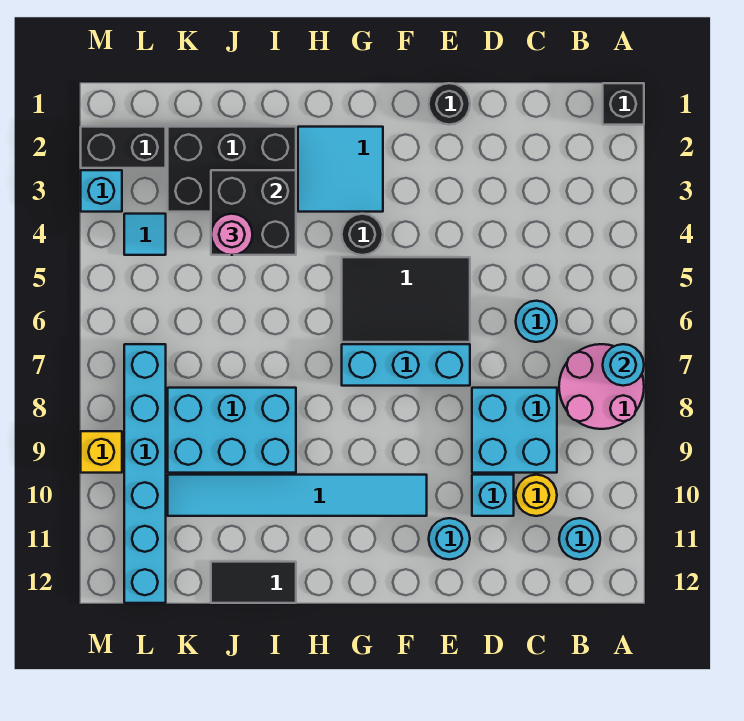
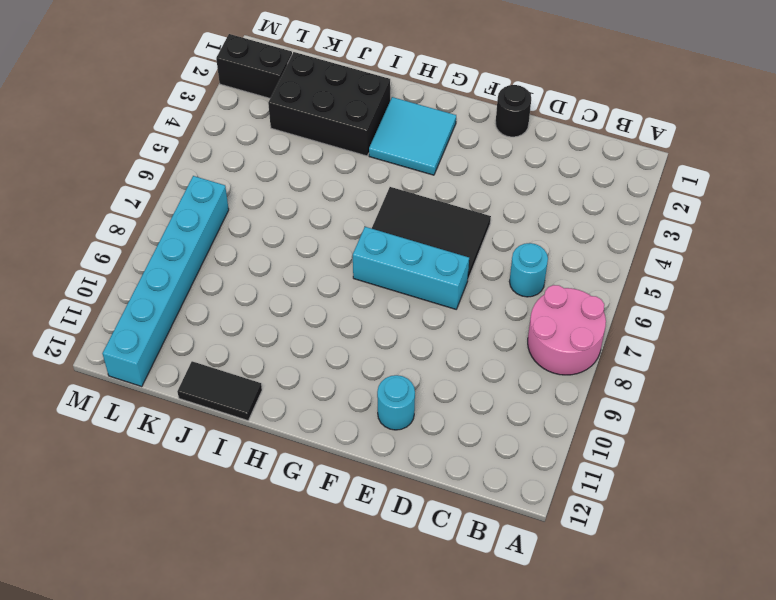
none -> black brick A1 level 1
none -> cyan round brick B11 level 1
none -> cyan brick C8:D9 level 1

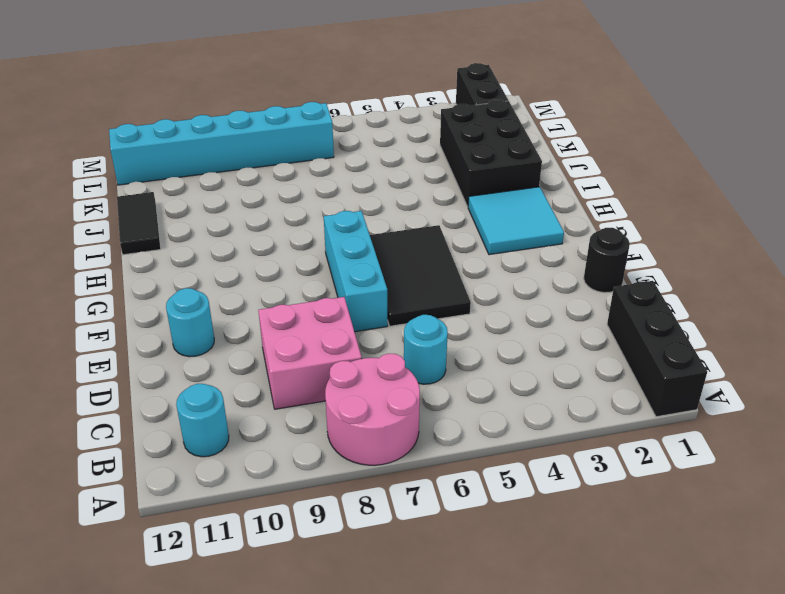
black brick A1:C1 level 1 -> black brick A1 level 1
pink brick C8:D9 level 1 -> cyan brick C8:D9 level 1
none -> yellow round brick C10 level 1
none -> cyan brick D10 level 1
none -> cyan tile F10:K10 level 1

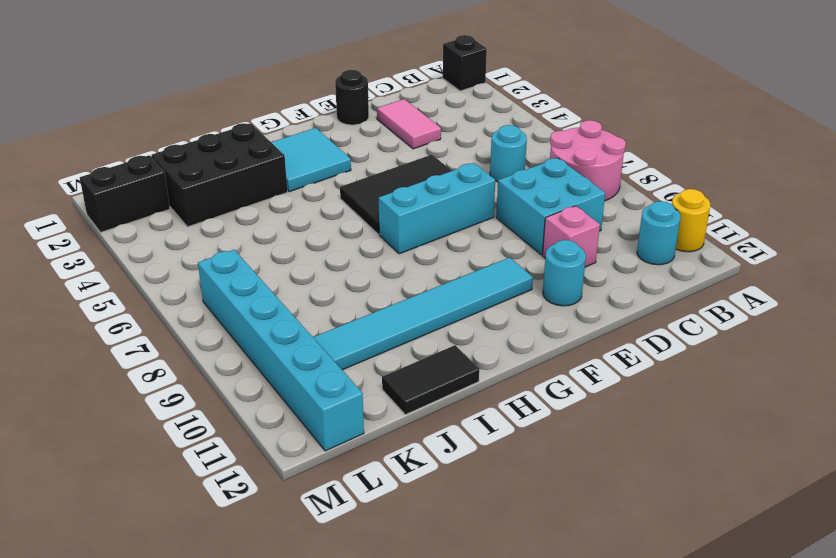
yellow round brick A11 level 1 -> yellow round brick C10 level 1
pink tile D2:D3 level 1 -> none
pink brick D10 level 1 -> cyan brick D10 level 1
none -> black round brick G4 level 1
none -> cyan brick I8:K9 level 1
none -> cyan tile L4 level 1

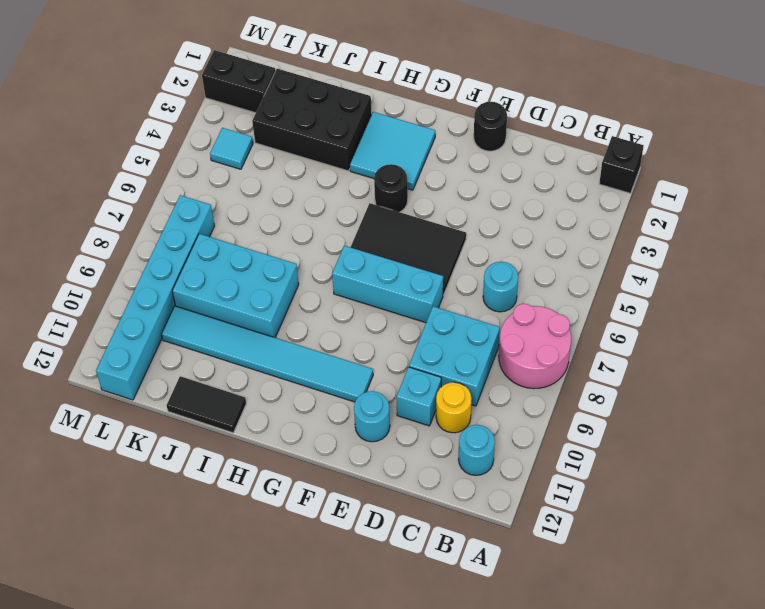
none -> cyan brick M3 level 1
none -> yellow brick M9 level 1
none -> cyan round brick A7 level 2

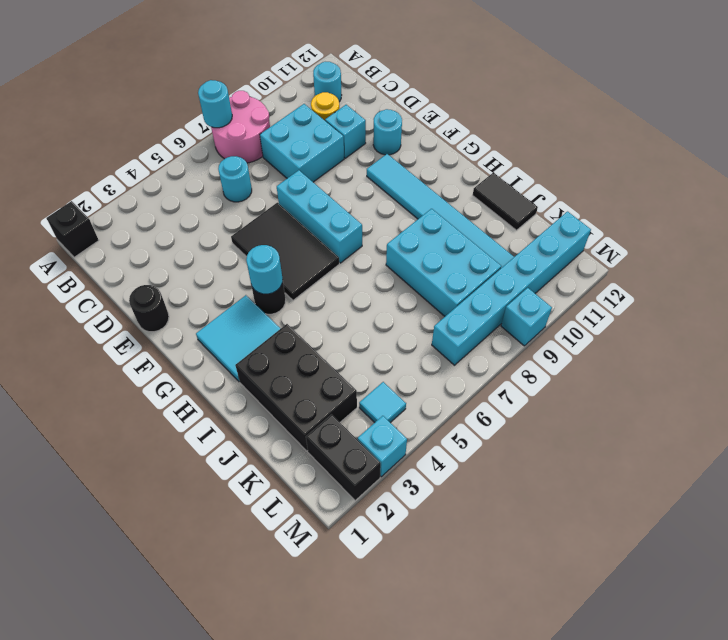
cyan round brick G4 level 2 -> none
cyan brick M9 level 1 -> yellow brick M9 level 1
none -> black brick I3:J4 level 2
none -> pink round brick J4 level 3

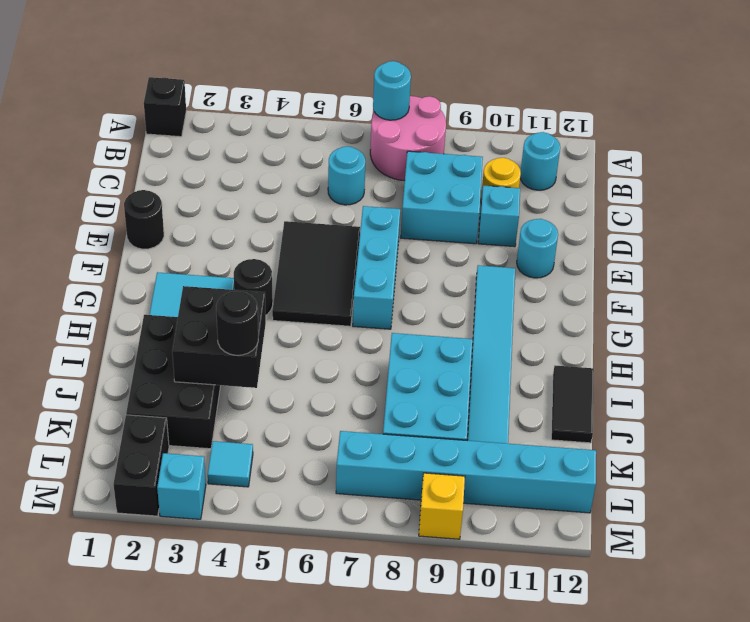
black round brick J4 level 3 -> pink round brick J4 level 3

